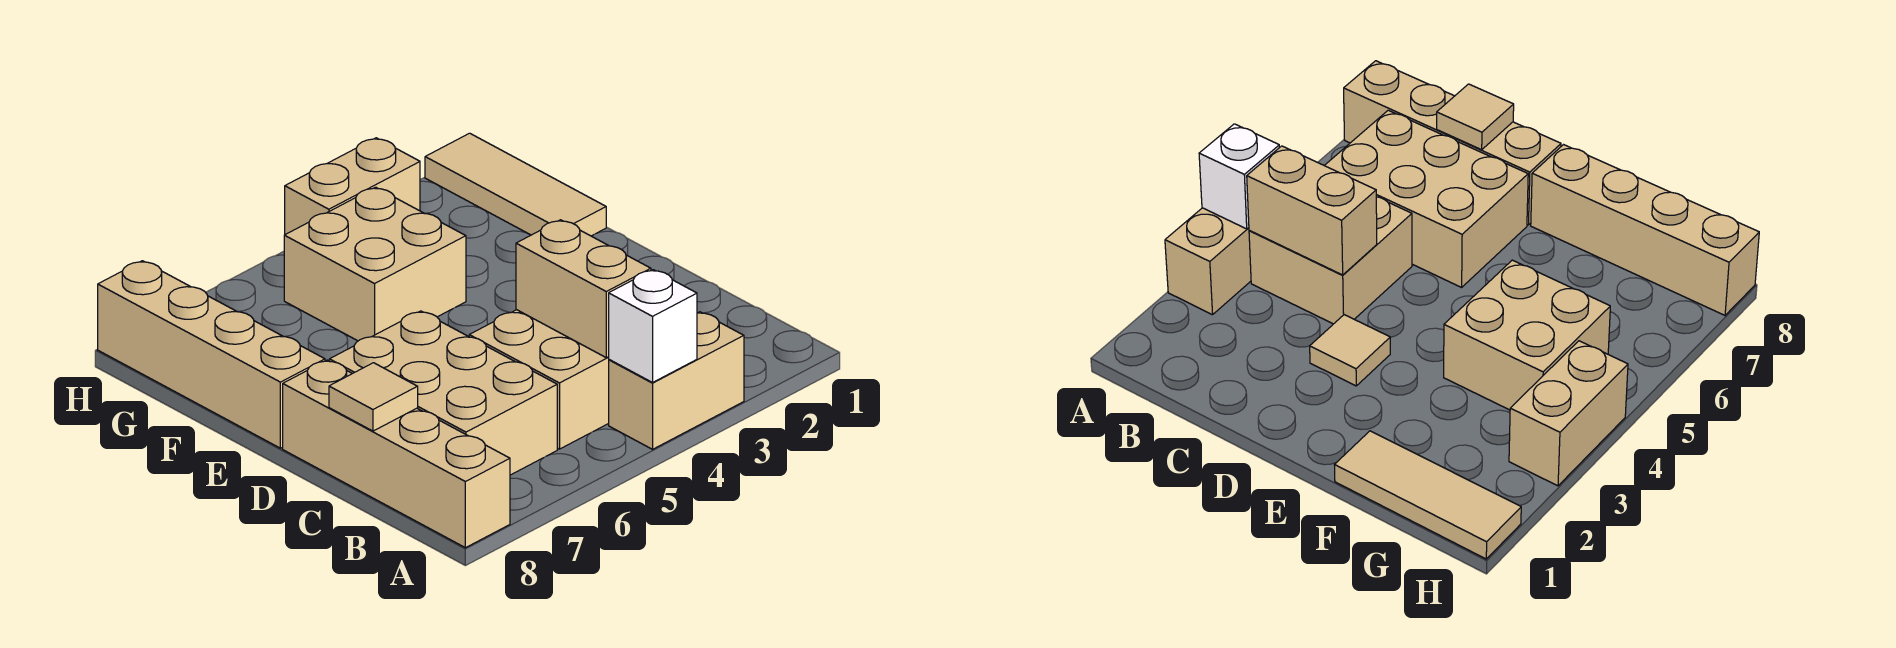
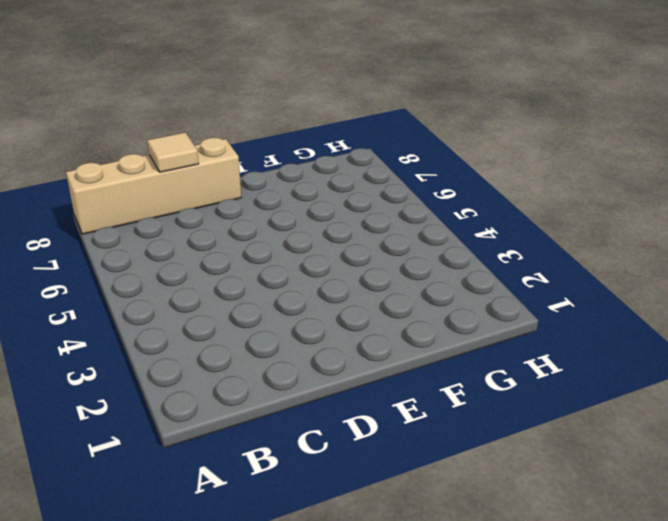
none -> tan brick A3:A4 level 1
none -> tan brick B4:C5 level 1
none -> tan brick B6:D7 level 1

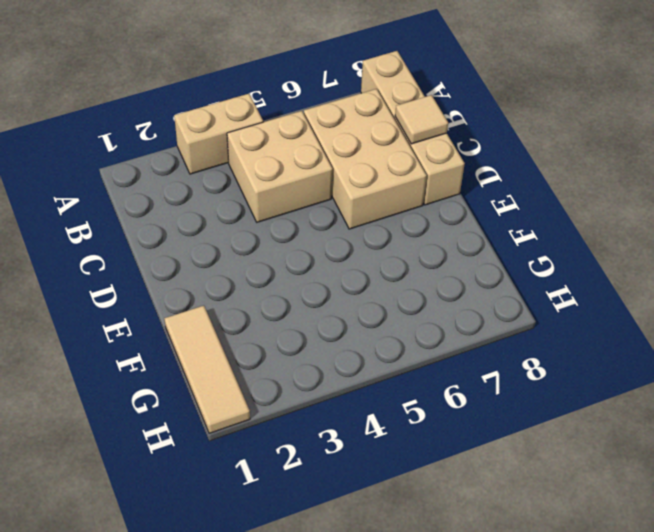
none -> tan tile D3 level 1
none -> tan brick E8:H8 level 1
none -> tan brick F4:G5 level 1

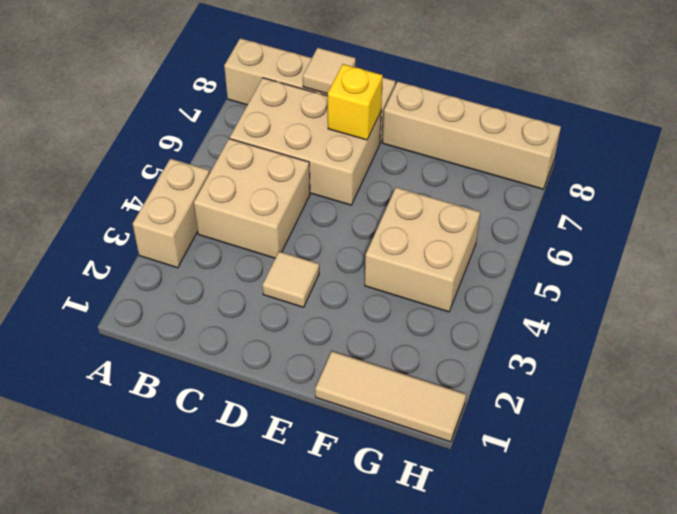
yellow brick D7 level 2 -> none
none -> tan brick H3:H4 level 1
none -> white brick A4 level 2
none -> tan brick B4:C4 level 2

